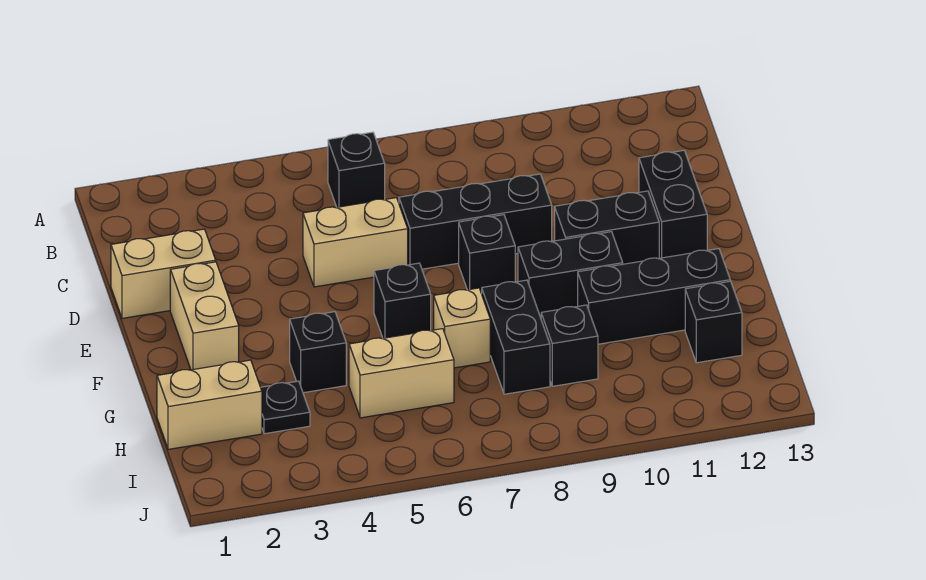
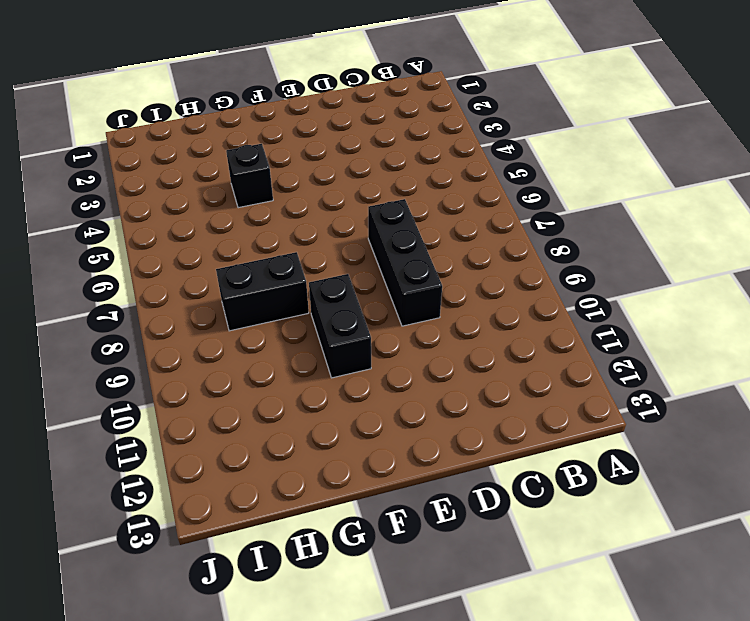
none -> black brick B6 level 1
none -> tan brick D1:D2 level 1
none -> tan brick D5:D6 level 1

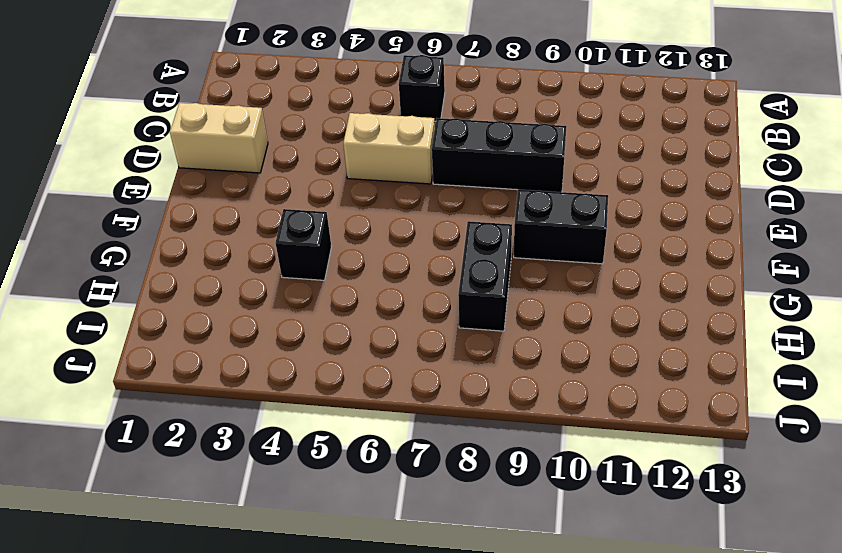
none -> black brick D12:E12 level 1
none -> tan brick E2:F2 level 1
none -> black brick E8 level 1

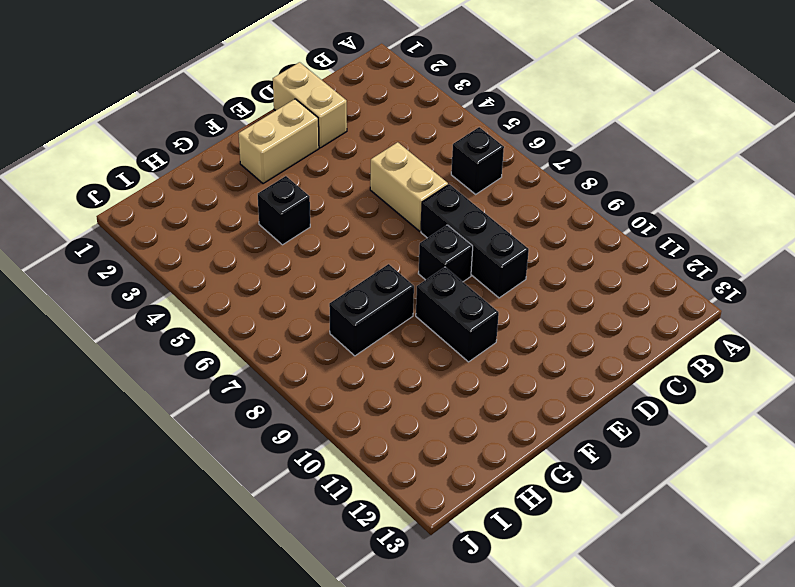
none -> black brick D12:E12 level 1
none -> black brick E10:E11 level 1
none -> black brick F6 level 1

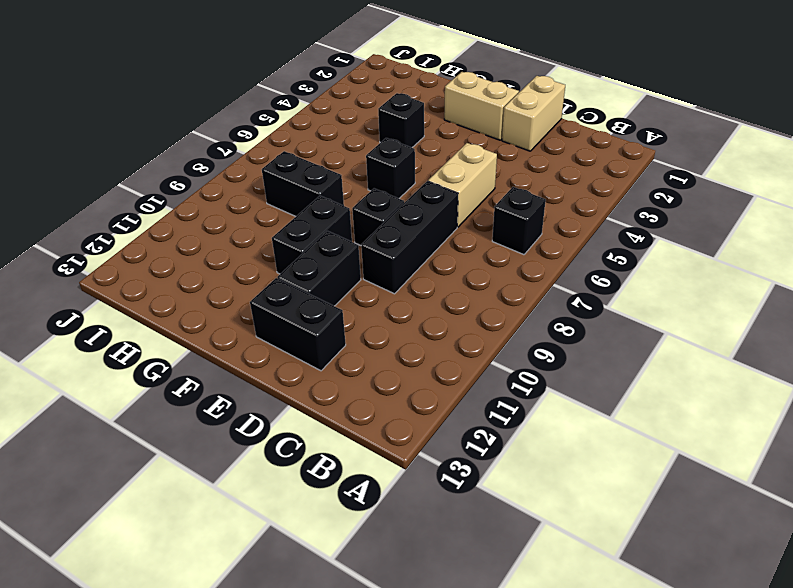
none -> tan brick G7 level 1
none -> black brick G10:G12 level 1
none -> tan brick H1:H2 level 1

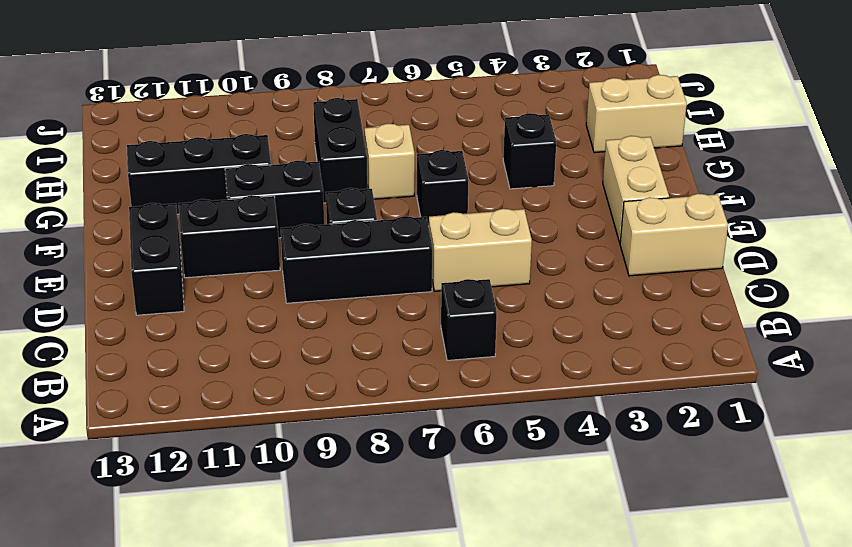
none -> black plate H3 level 1
none -> tan brick H5:H6 level 1
none -> black brick H9 level 1

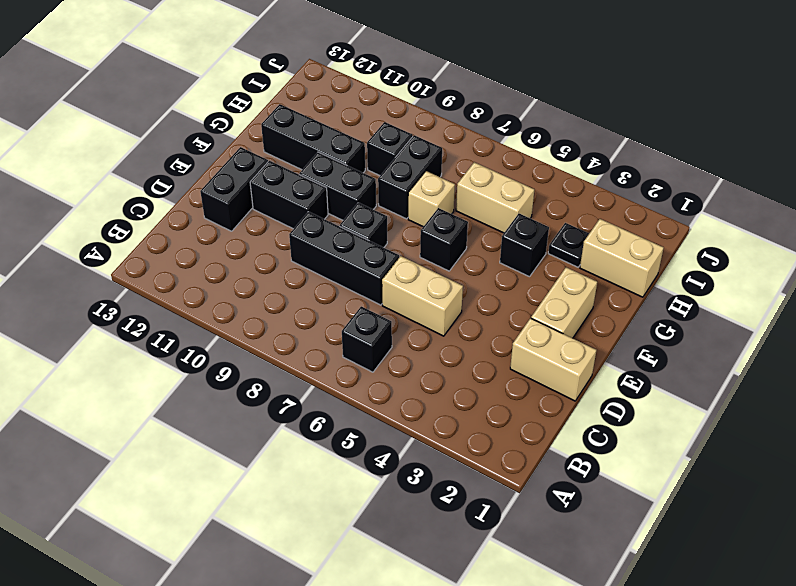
none -> black brick H12 level 1

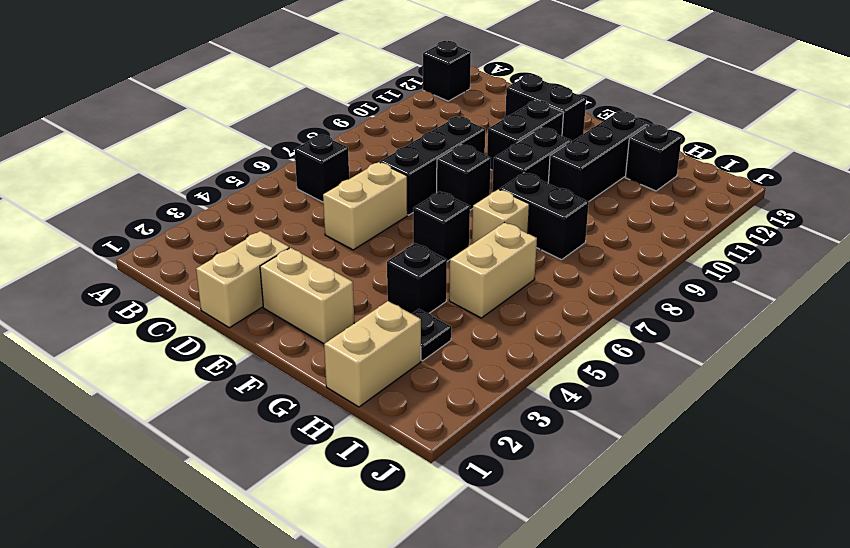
black brick A12 level 1 -> black brick H9 level 1

